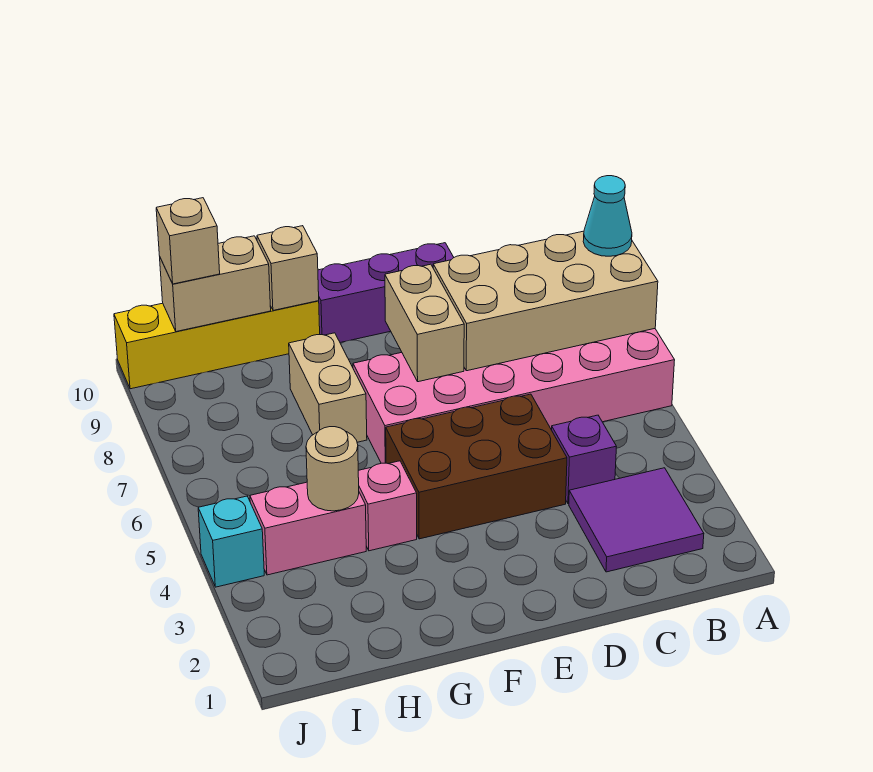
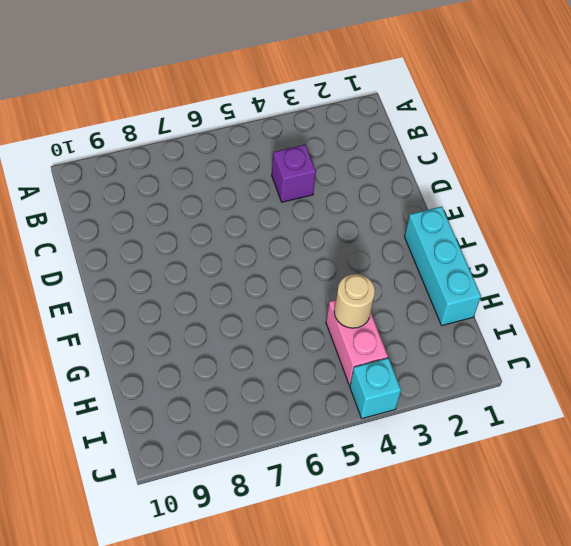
cyan brick F1:H1 level 1 -> none
none -> pink brick A6:F7 level 1
none -> purple tile B2:C3 level 1
none -> brown brick D4:F5 level 1

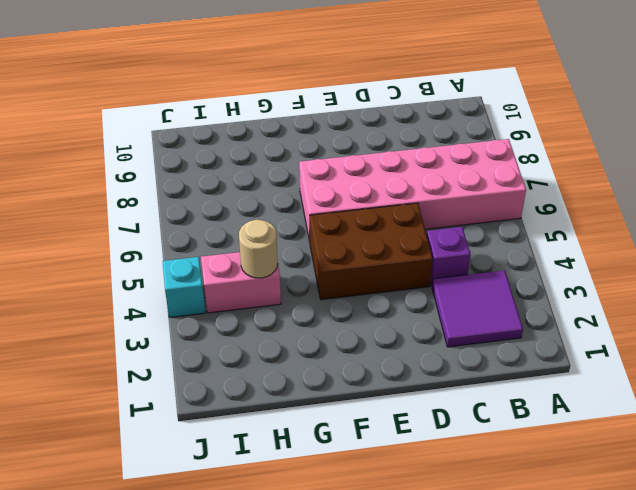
none -> purple brick D10:F10 level 1
none -> pink brick G4 level 1
none -> tan brick G7:G8 level 1

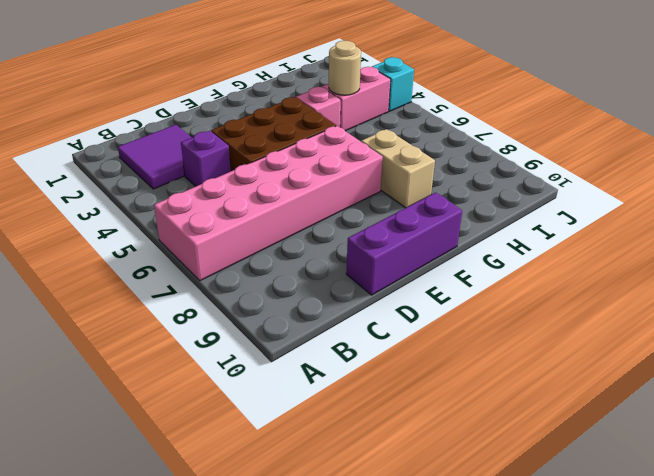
none -> yellow brick G10:J10 level 1
none -> tan brick A7:D8 level 2
none -> tan brick E7:E8 level 2

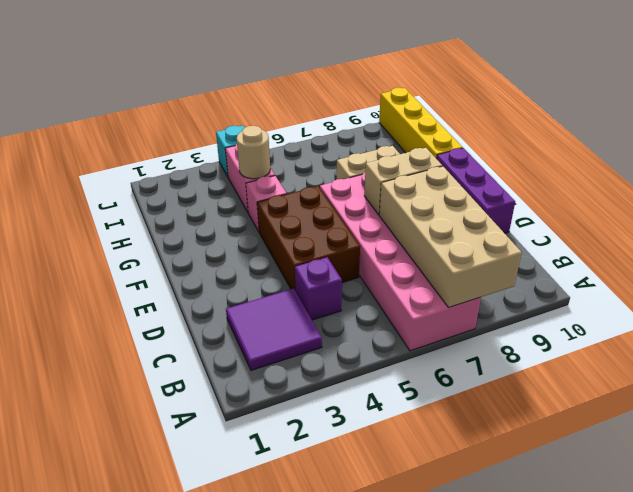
none -> tan brick G10 level 2
none -> tan brick H10:I10 level 2
none -> cyan cone A8 level 3

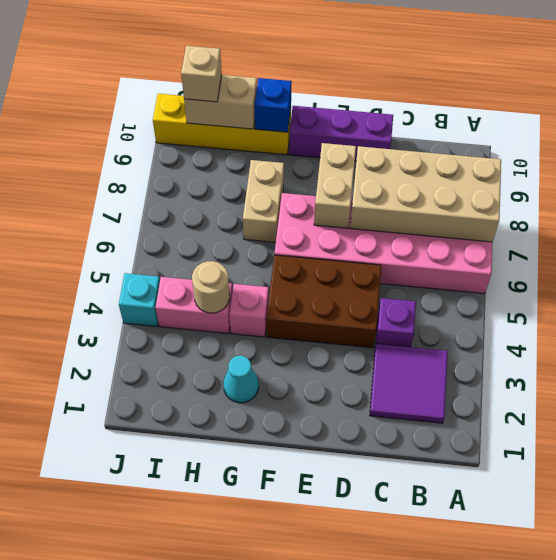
cyan cone G2 level 1 -> cyan cone A8 level 3
blue brick G10 level 2 -> tan brick G10 level 2

